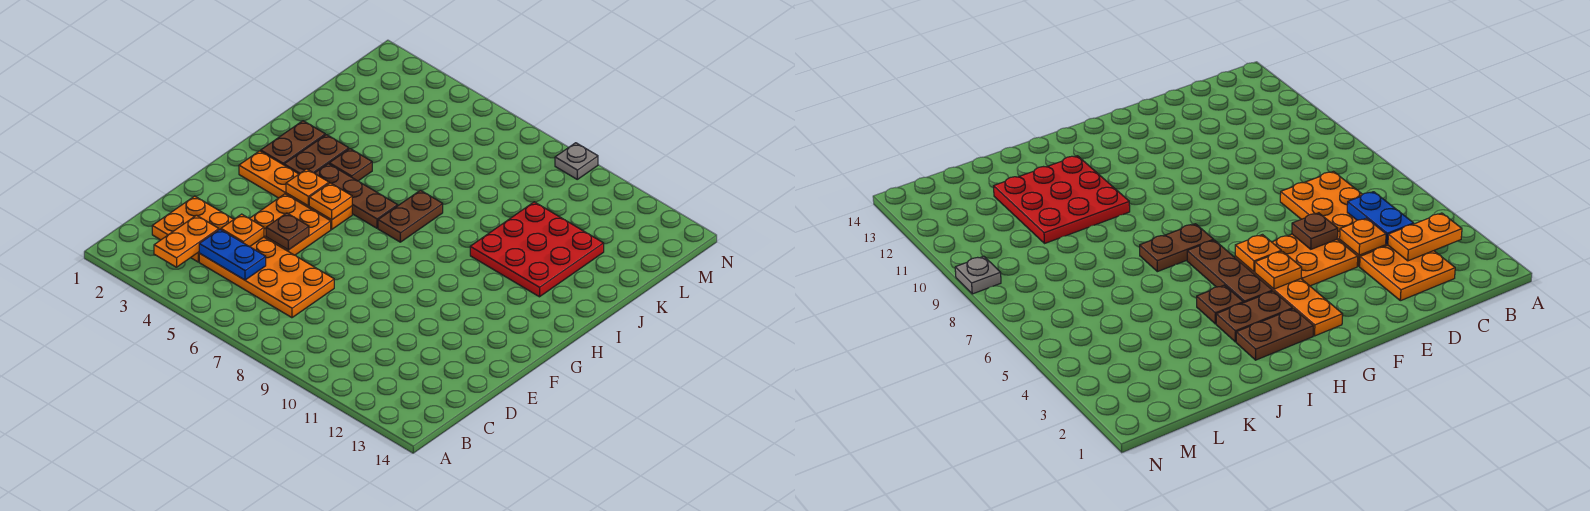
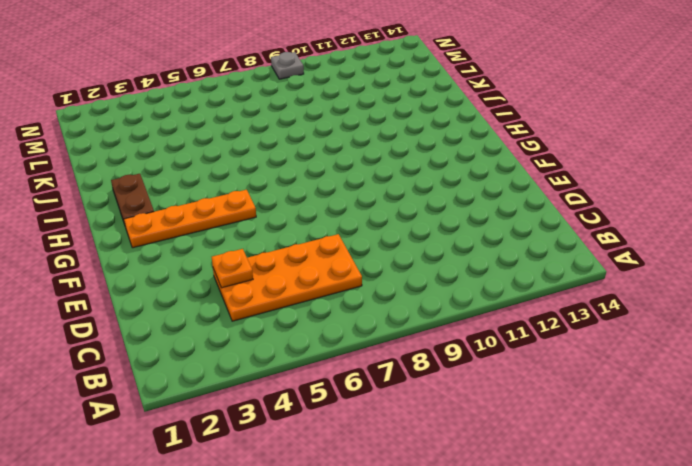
none -> orange plate C2:D3 level 1
none -> orange plate E4:F5 level 1
none -> brown plate H3:I3 level 1

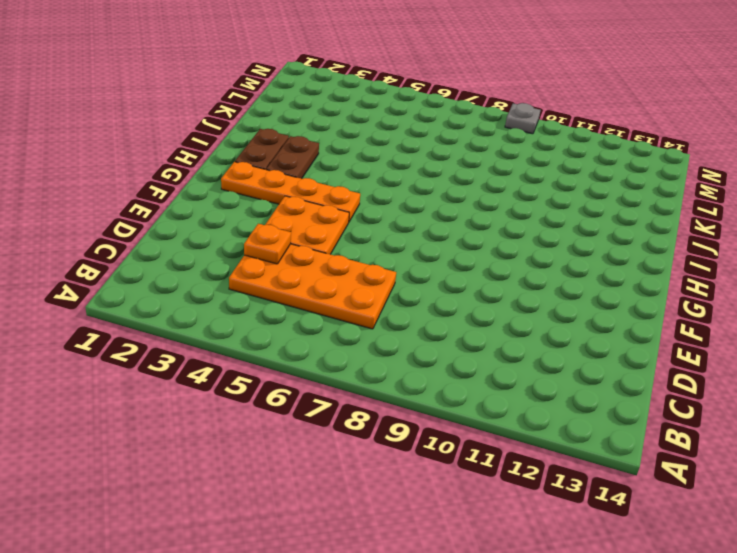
none -> orange plate C2:D3 level 1
none -> brown plate H4:H6 level 1
none -> brown plate H7:I7 level 1

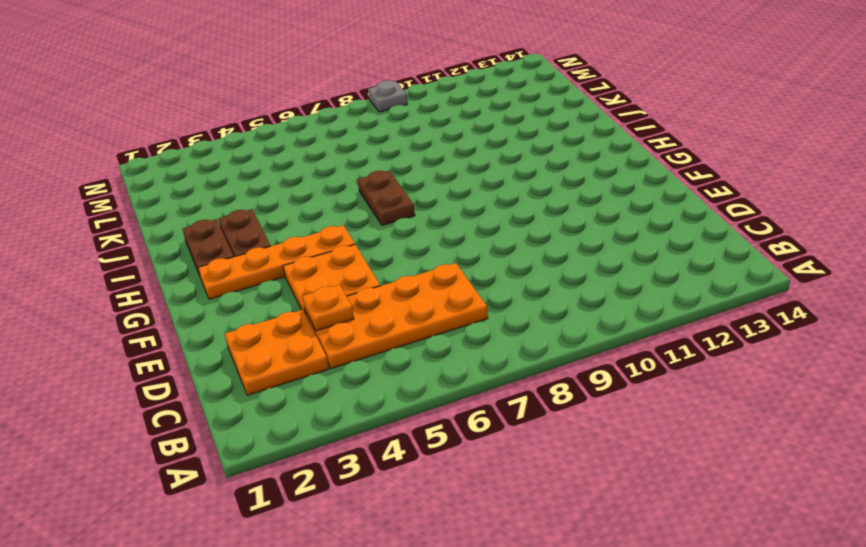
none -> brown plate H4:H6 level 1
none -> brown plate I4 level 1
none -> red plate I10:K12 level 1

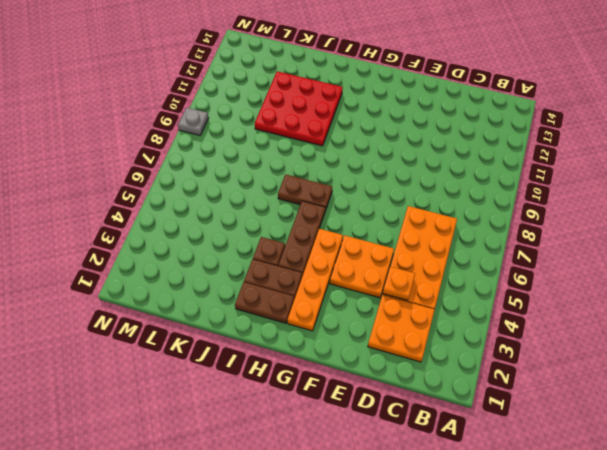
none -> orange plate B3:C3 level 2
none -> blue plate C4:C5 level 2
none -> brown plate E5 level 2

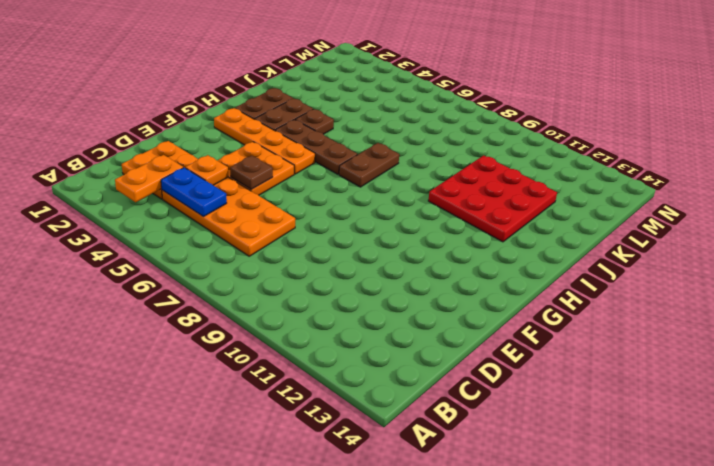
none -> grey plate N9 level 1
none -> orange plate G4 level 2
none -> orange plate G5 level 2

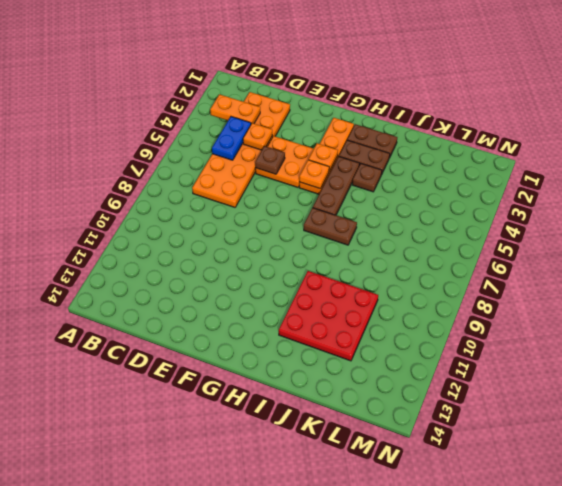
none -> grey plate N9 level 1

